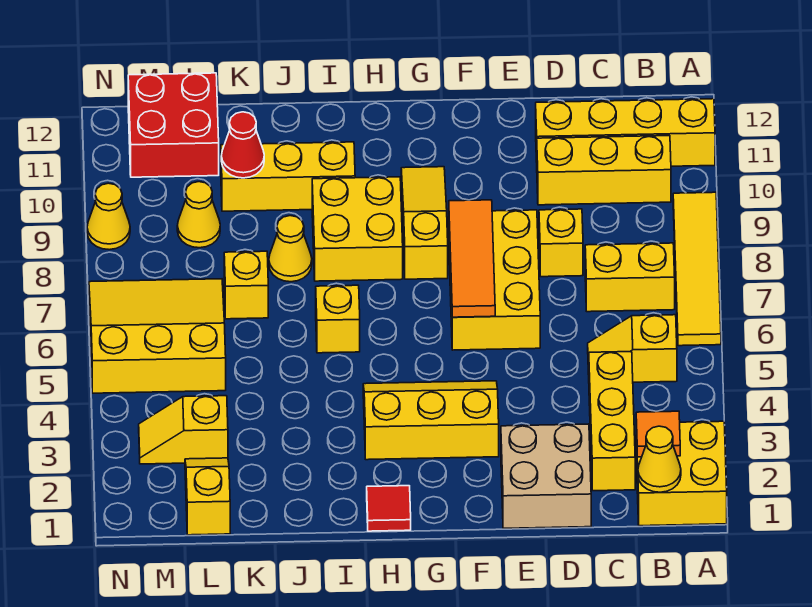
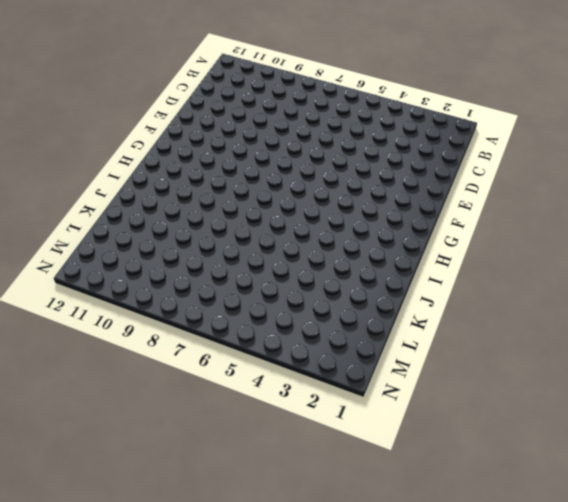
none -> yellow brick A1:B2 level 1
none -> yellow tile A6:A9 level 1
none -> yellow brick A11:D11 level 1

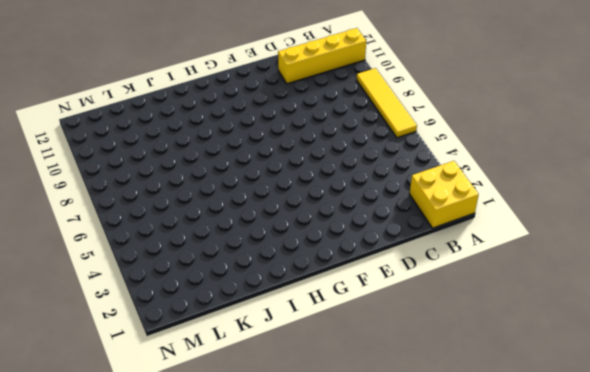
none -> yellow slope B5:C5 level 1 top B
none -> yellow brick B7:C7 level 1
none -> yellow brick B10:D10 level 1

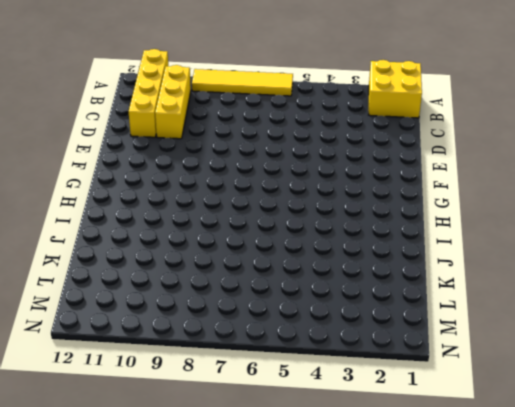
none -> yellow slope B5:C5 level 1 top B
none -> yellow brick B7:C7 level 1
none -> yellow brick C2:C4 level 1

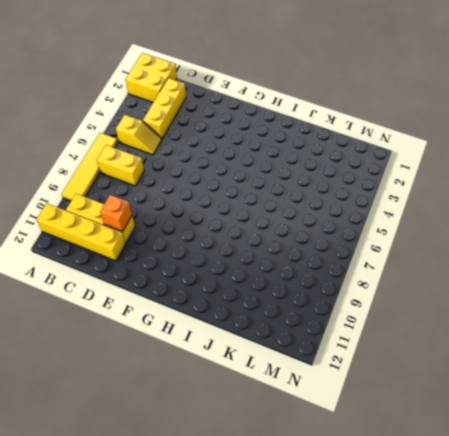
orange brick D10 level 2 -> none
none -> tan brick D1:E2 level 1
none -> yellow brick D8 level 1
none -> yellow brick E6:F8 level 1

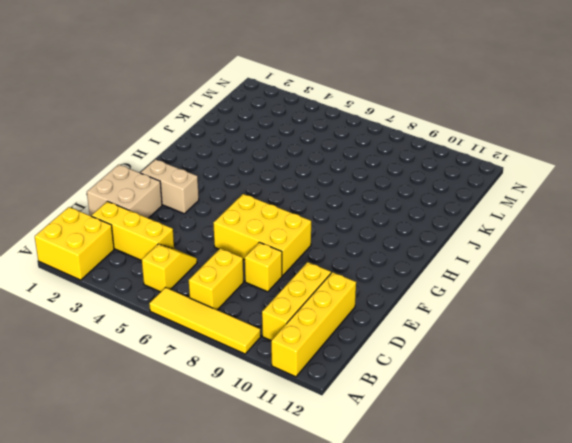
tan brick F2:F3 level 1 -> yellow slope F3:H4 level 1 top 3
none -> yellow slope G8:G10 level 1 top 8
none -> red tile H1 level 1
none -> yellow brick H8:I9 level 1

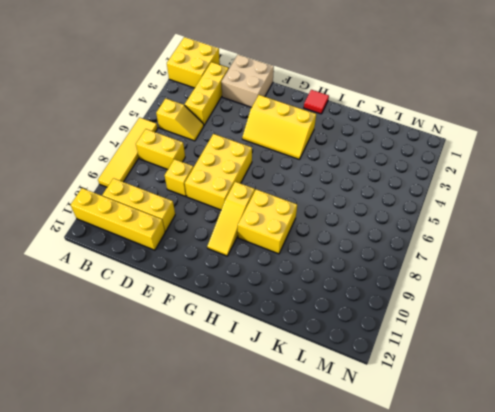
none -> yellow brick I6 level 1
none -> yellow brick I10:K10 level 1
none -> yellow cone J8 level 1

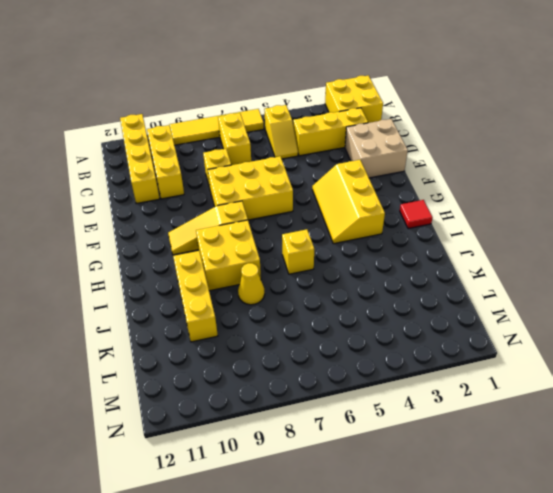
none -> yellow brick K7 level 1
none -> yellow slope L1:L2 level 1 top 1
none -> yellow slope L3:M3 level 1 top L

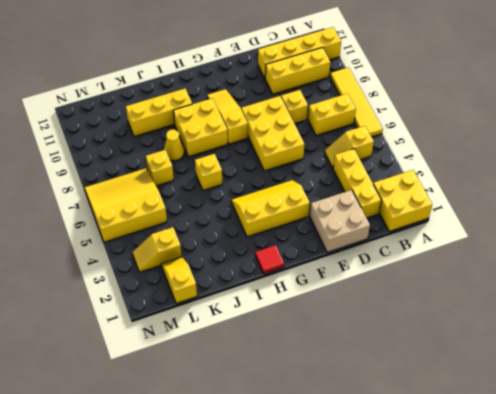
none -> yellow cone L9 level 1
none -> red brick L11:M12 level 1
none -> yellow cone N9 level 1

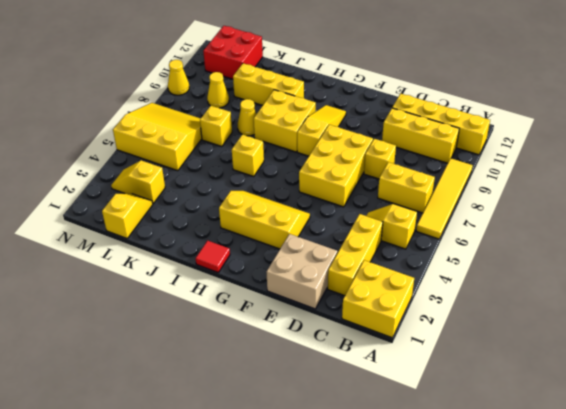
none -> yellow cone B1 level 2
none -> orange tile B2 level 2
none -> orange tile F6:F8 level 2

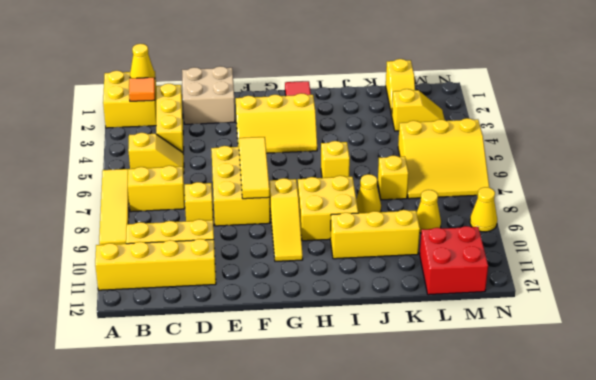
yellow tile F6:F8 level 2 -> orange tile F6:F8 level 2
none -> red cone K10 level 2

